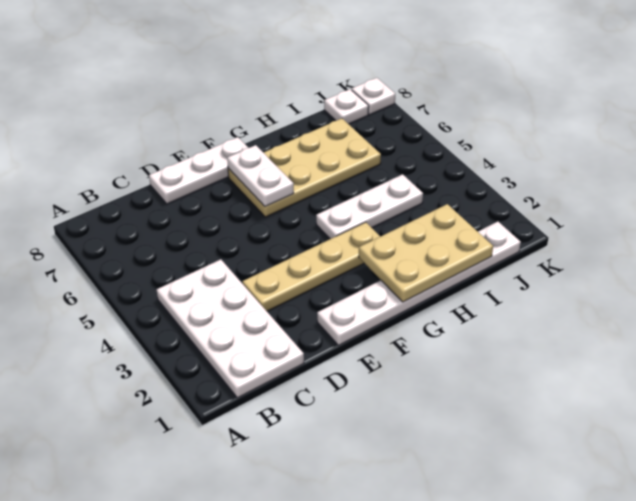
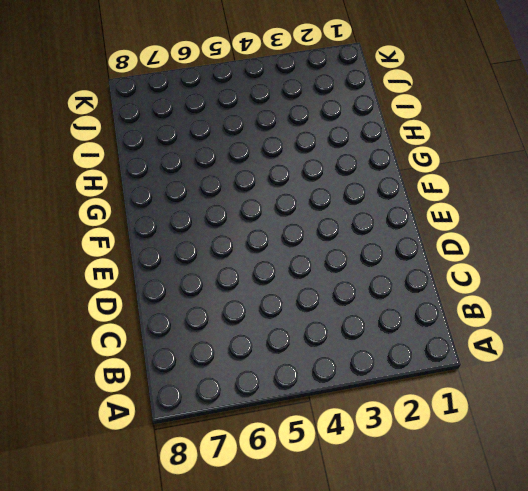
none -> white plate B1:C4 level 1
none -> tan plate D3:G3 level 1

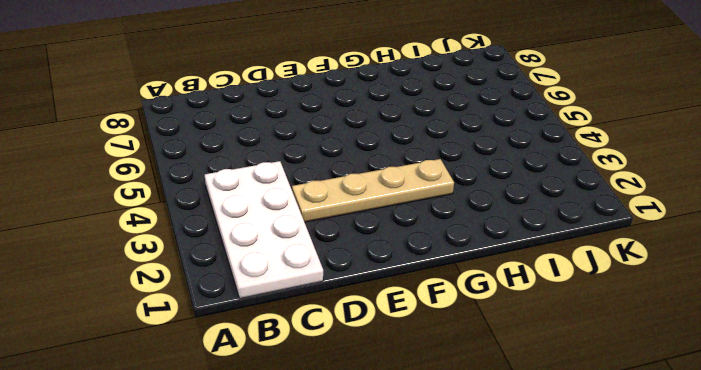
none -> white plate D8:F8 level 1
none -> white plate E1:J1 level 1

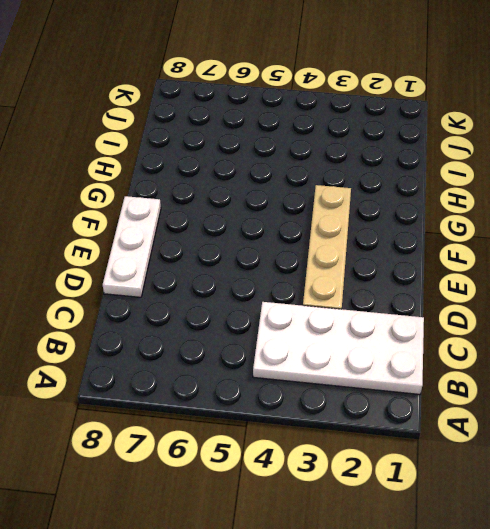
none -> white plate E1:J1 level 1
none -> tan plate F6:I7 level 1

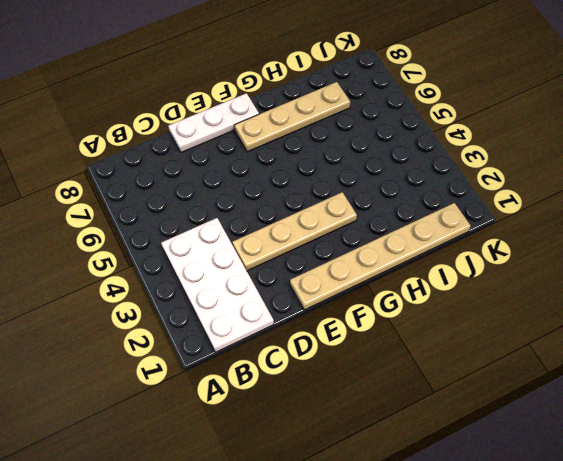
tan plate E1:J1 level 1 -> white plate E1:J1 level 1
tan plate F7:I7 level 1 -> tan plate F6:I7 level 1
none -> white plate G4:I4 level 1
none -> white plate J8 level 1

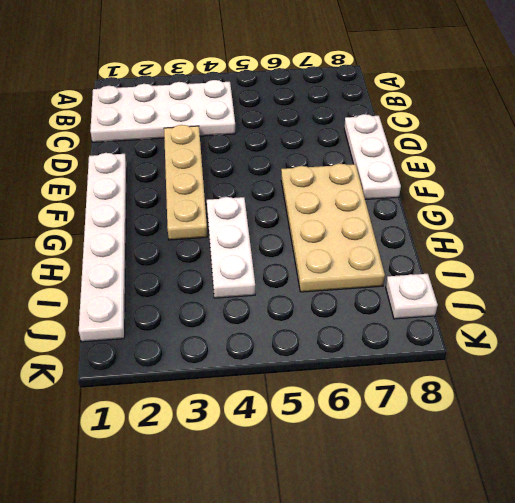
none -> white plate K8 level 1
none -> white plate F6:F7 level 2

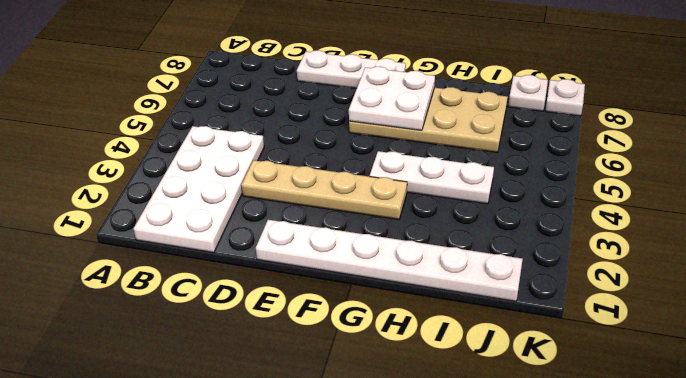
white plate F6:G7 level 2 -> white plate F6:F7 level 2
none -> tan plate G1:I2 level 2

